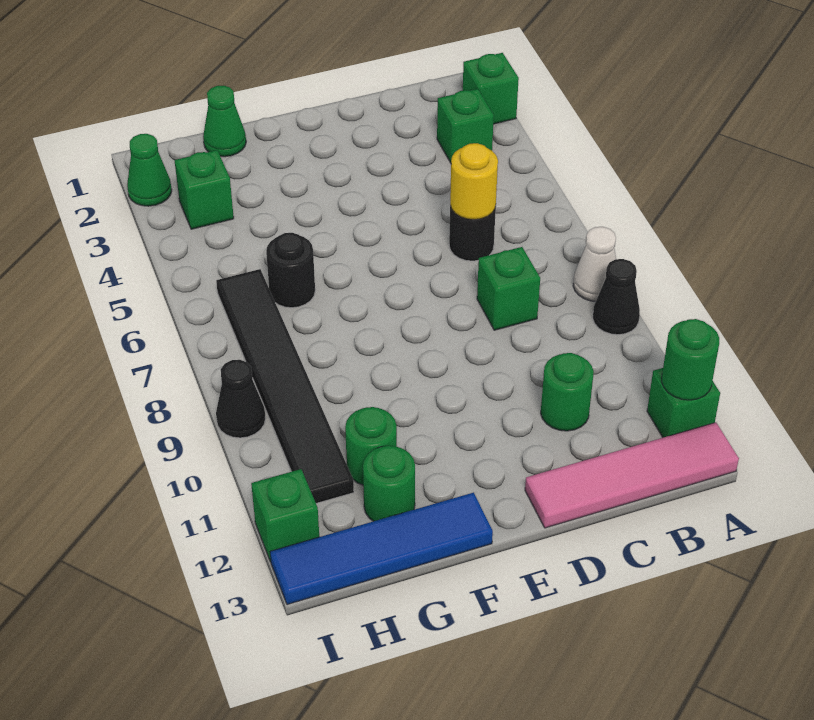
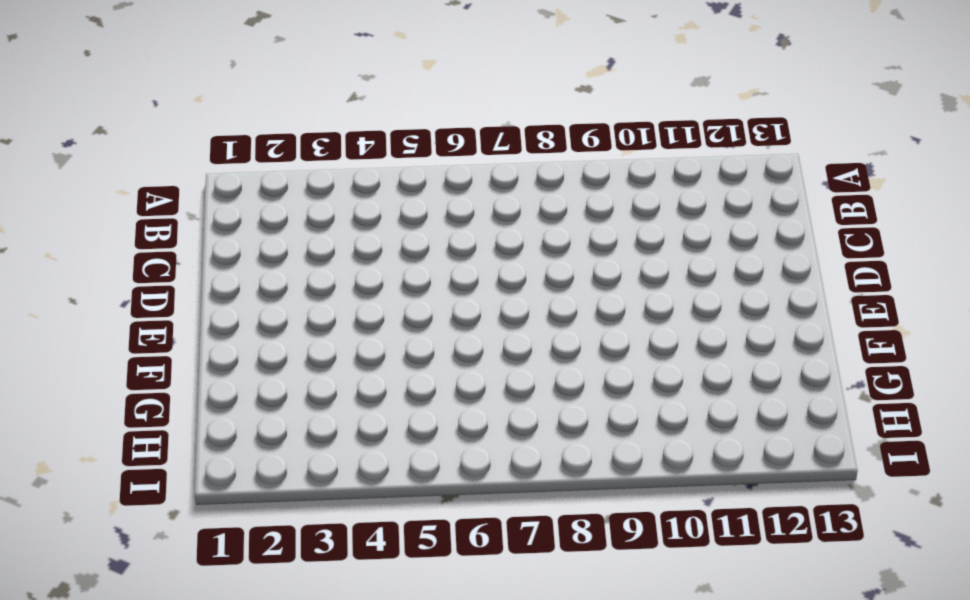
none -> green brick A2 level 1
none -> white cone A8 level 1
none -> black cone A9 level 1

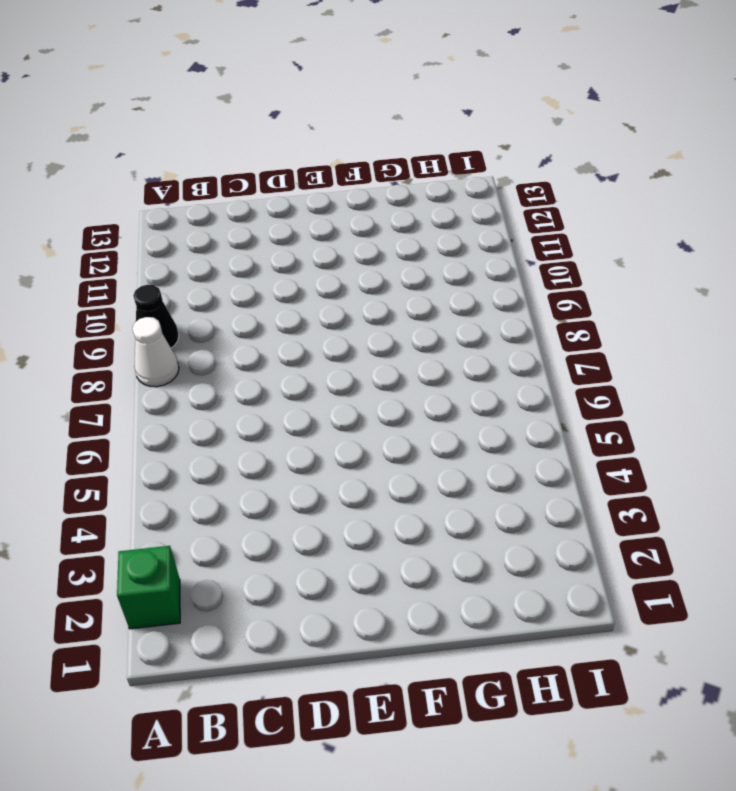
none -> green brick A12 level 1
none -> pink tile A13:D13 level 1
none -> green brick B3 level 1

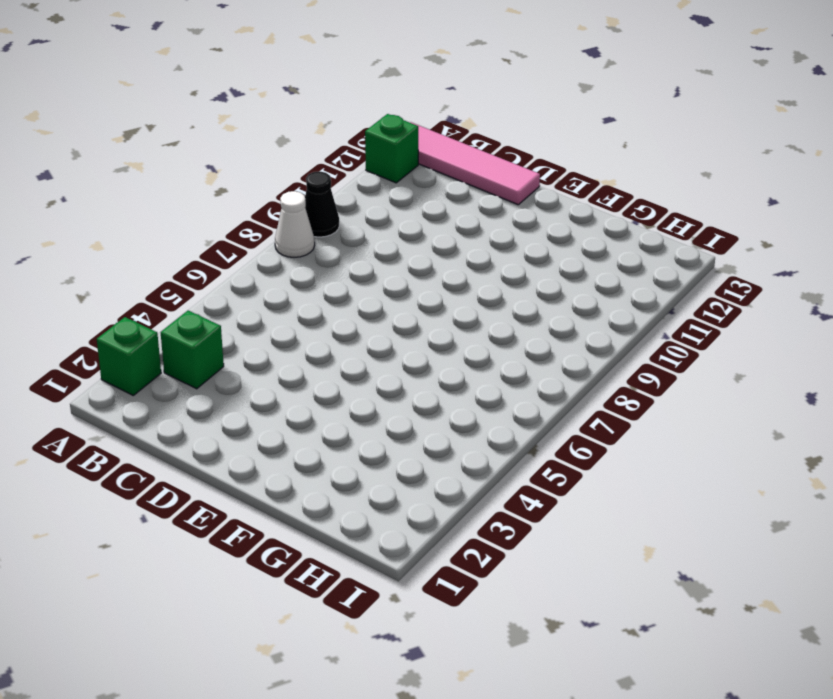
none -> black round brick C6 level 1
none -> green brick C8 level 1
none -> green round brick C11 level 1

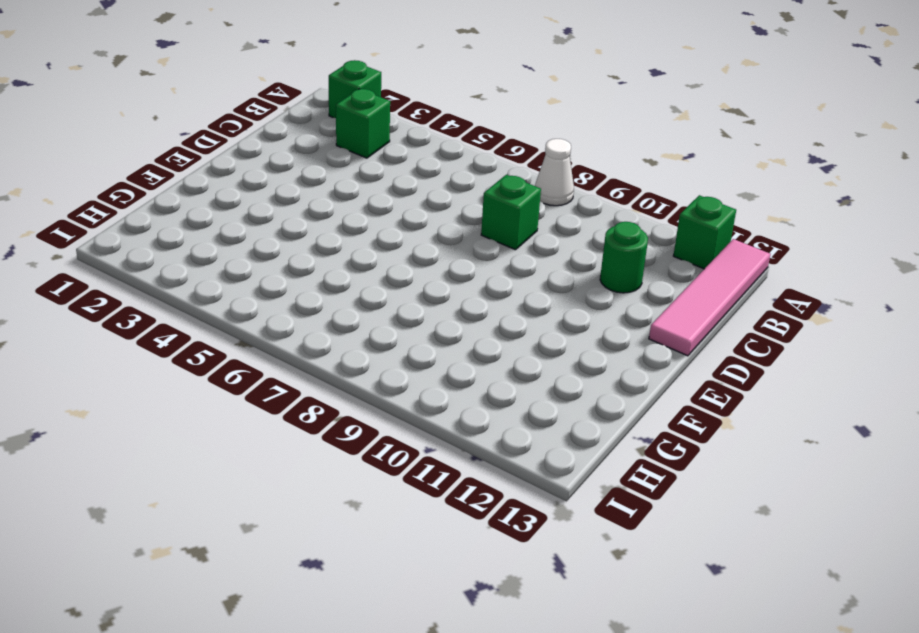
none -> black cone A9 level 1
none -> black round brick C6 level 1
none -> blue tile F13:I13 level 1

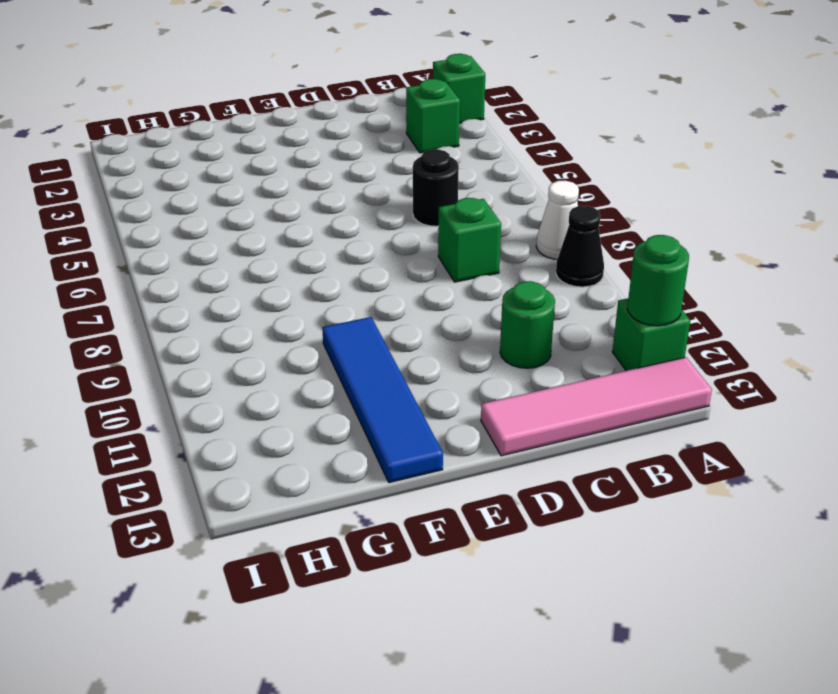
blue tile F10:F13 level 1 -> blue tile F13:I13 level 1
none -> green cone G1 level 1
none -> black round brick G6 level 1
none -> green round brick G11 level 1

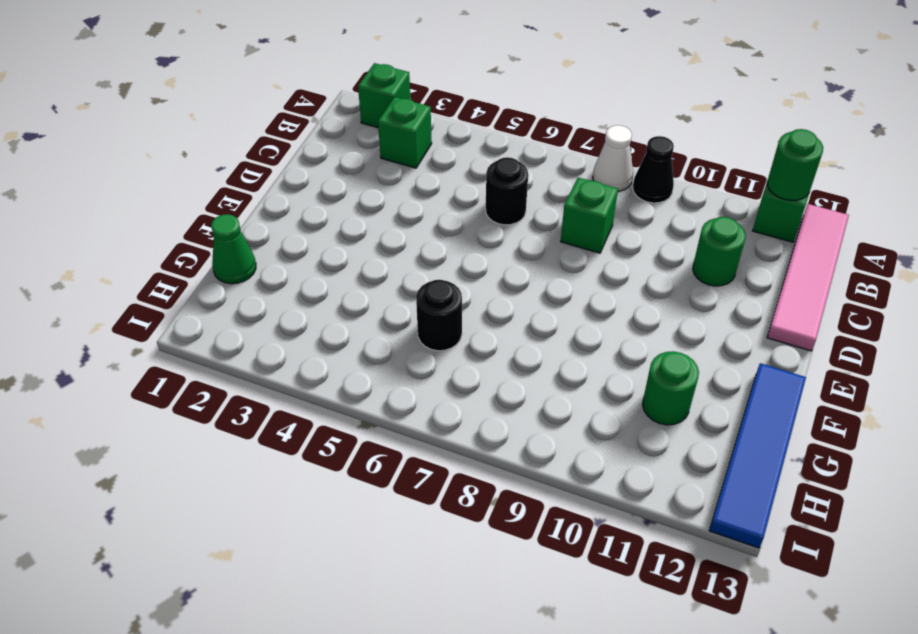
none -> green round brick G12 level 1
none -> green brick H3 level 1
none -> black tile H6:H11 level 1

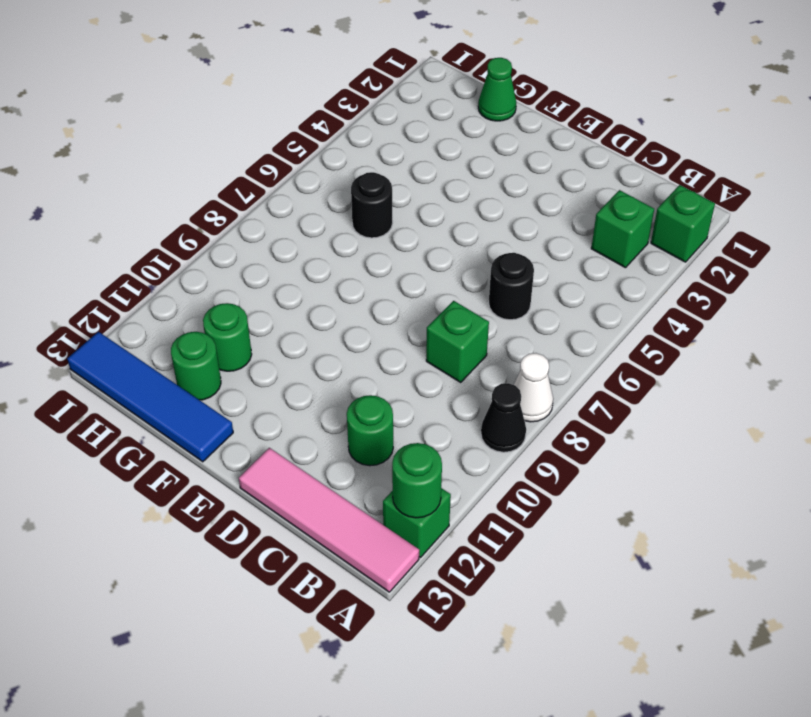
none -> green brick H3 level 1
none -> black tile H6:H11 level 1
none -> green cone I2 level 1

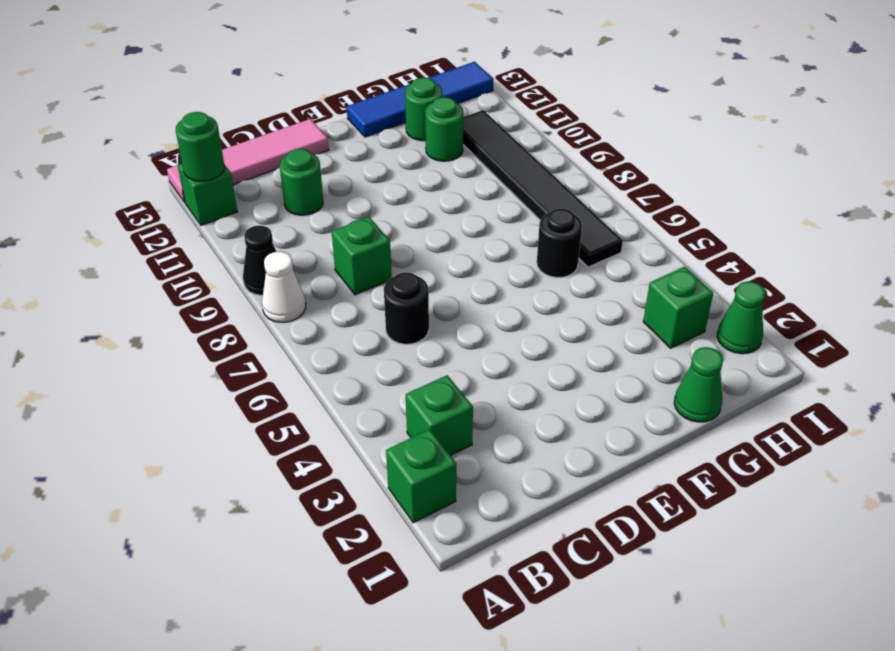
none -> black cone I9 level 1
none -> green brick I12 level 1
none -> yellow round brick C6 level 2

